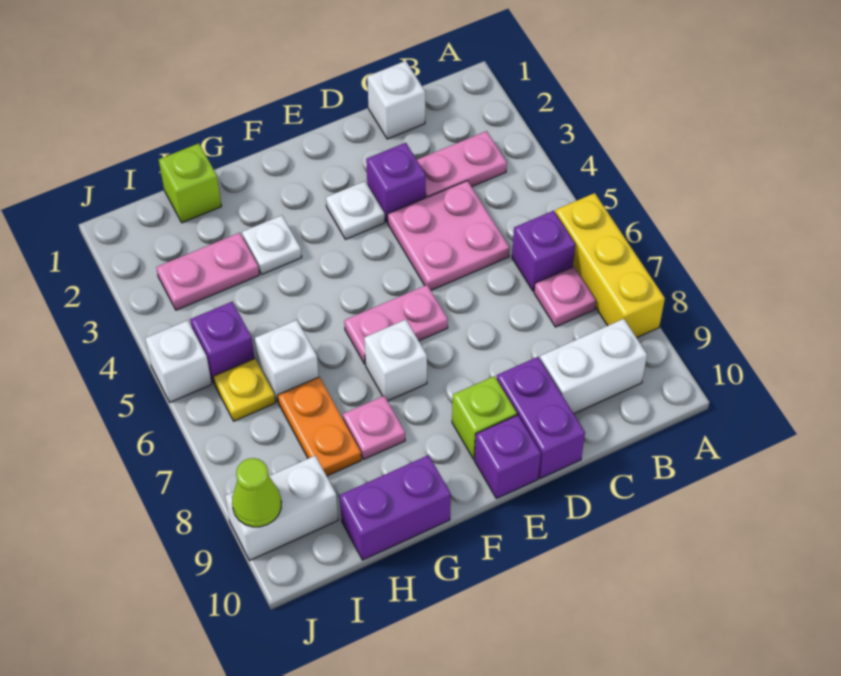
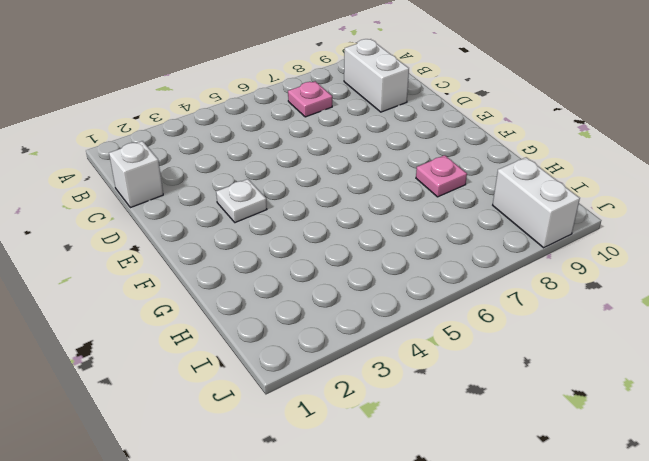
none -> yellow brick A6:A8 level 1
none -> pink plate B3:C3 level 1
none -> purple brick B6 level 1

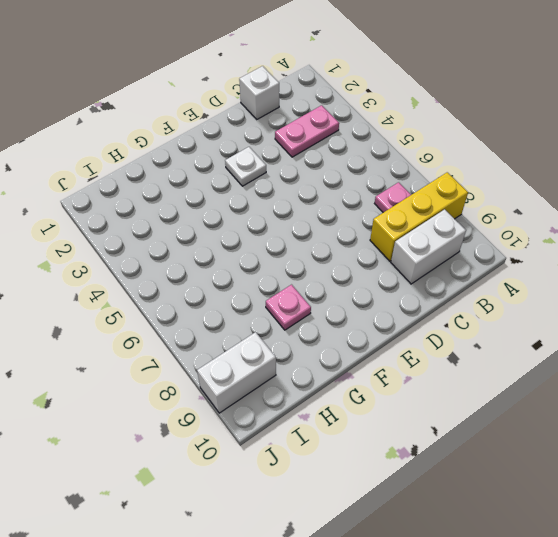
yellow brick A8:C8 level 1 -> yellow brick A6:A8 level 1
none -> purple brick B6 level 1
none -> pink plate C4:D5 level 1
none -> purple brick D3 level 1

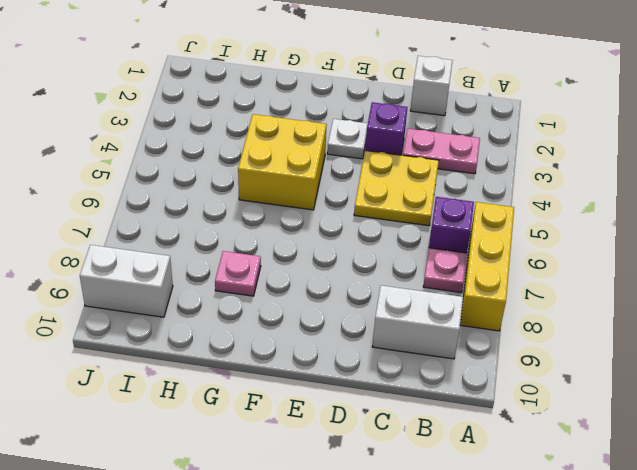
yellow plate C4:D5 level 1 -> pink plate C4:D5 level 1
yellow brick F4:G5 level 1 -> none
none -> purple brick D9:D10 level 1
none -> pink plate E6:F6 level 1
none -> lime brick E9 level 1

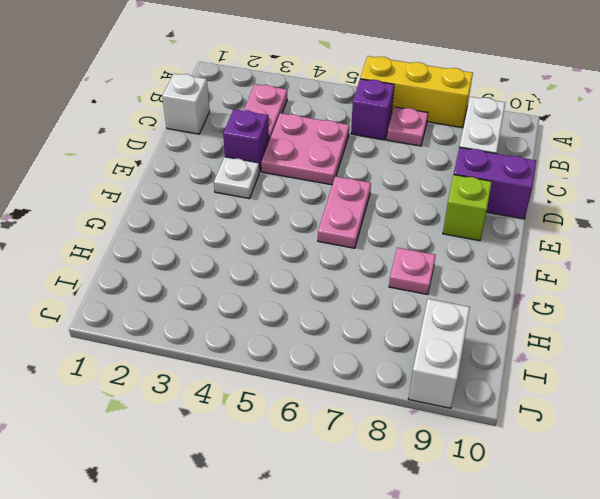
none -> purple brick E10 level 1
none -> white brick F7 level 1
none -> white plate G3 level 1

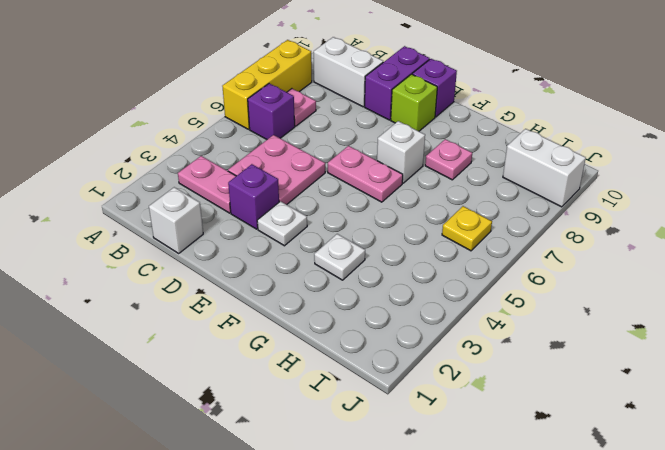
none -> purple brick G10:H10 level 1
none -> lime brick H1 level 1
none -> pink plate H3:I3 level 1

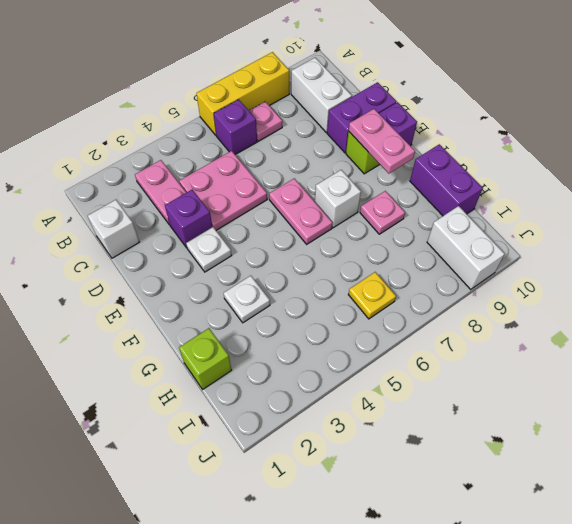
pink plate E9:F9 level 2 -> pink plate H3:I3 level 1
none -> white brick H6 level 1
none -> orange plate H7:H8 level 1
none -> purple brick I5 level 1

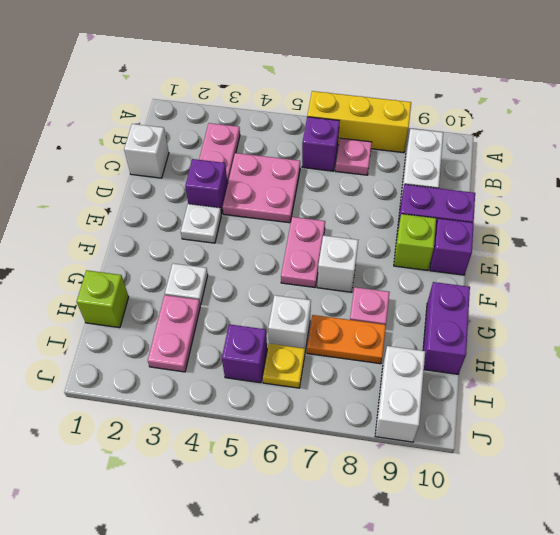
none -> white brick J5 level 1
none -> lime cone J9 level 2

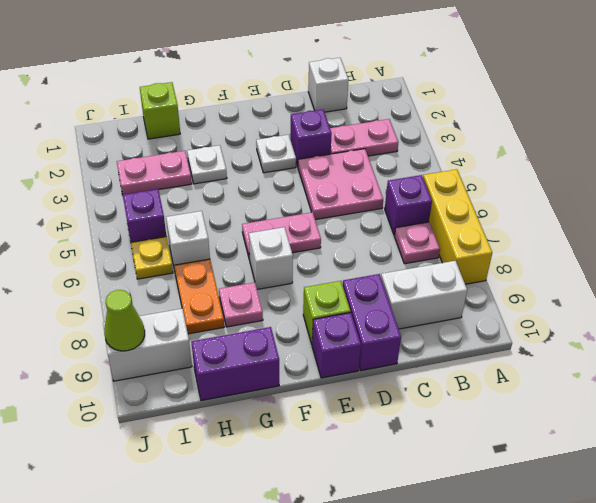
none -> white brick J5 level 1

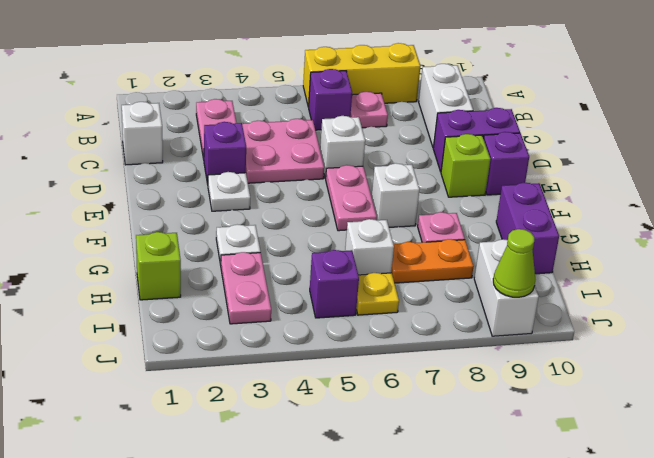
white brick D6 level 1 -> white brick J5 level 1

